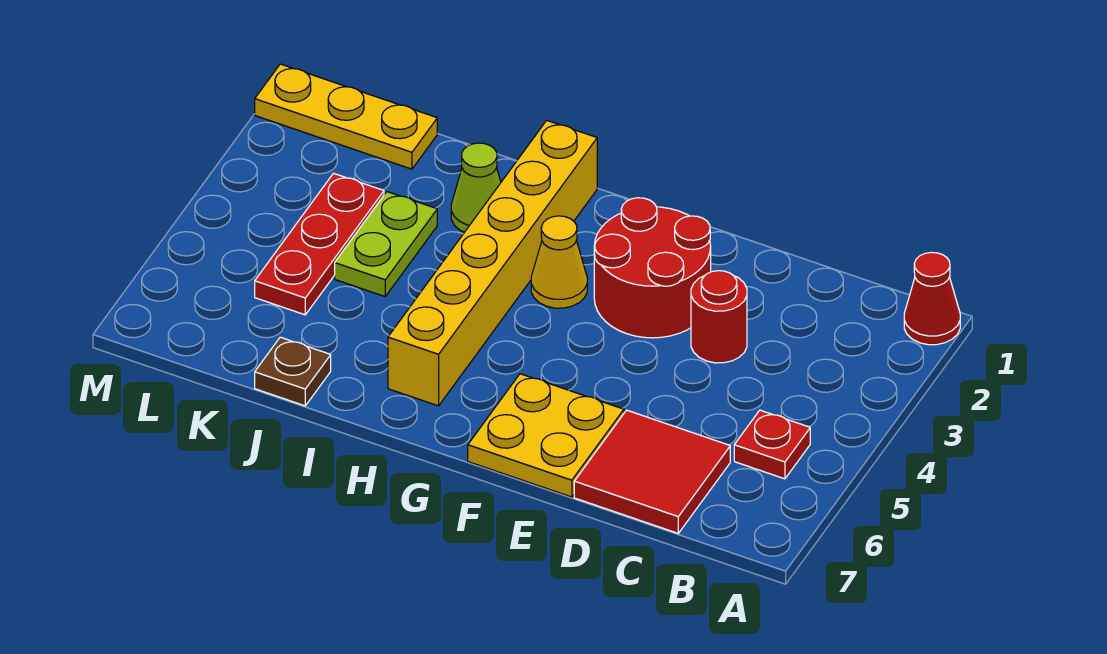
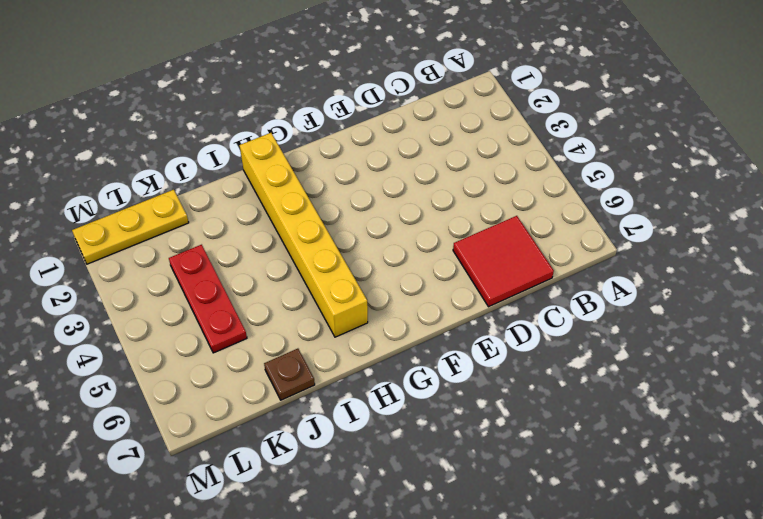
none -> red cone A1 level 1
none -> red plate B5 level 1
none -> red round brick D3 level 1

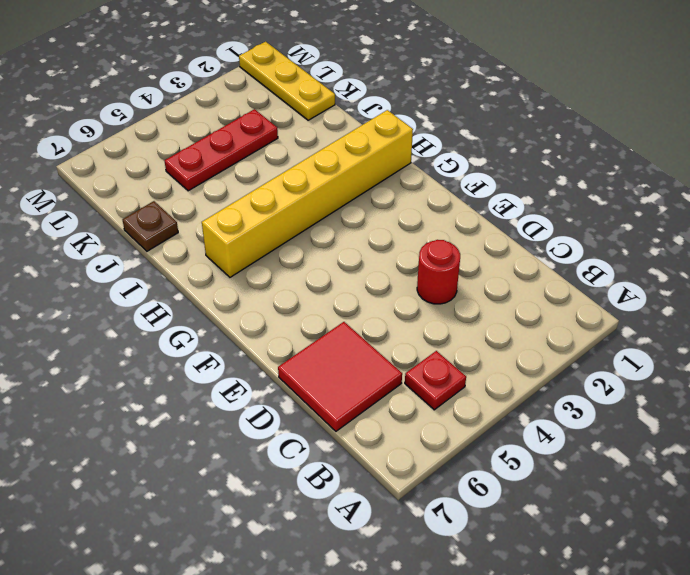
none -> red cone A1 level 1
none -> red round brick E2:F3 level 1
none -> yellow plate E6:F7 level 1

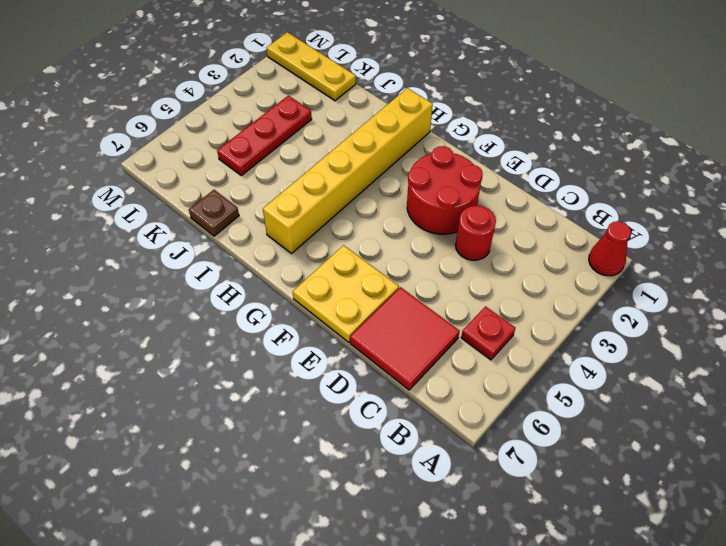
none -> yellow cone G3 level 1
none -> lime cone I2 level 1
none -> lime plate J3:J4 level 1

